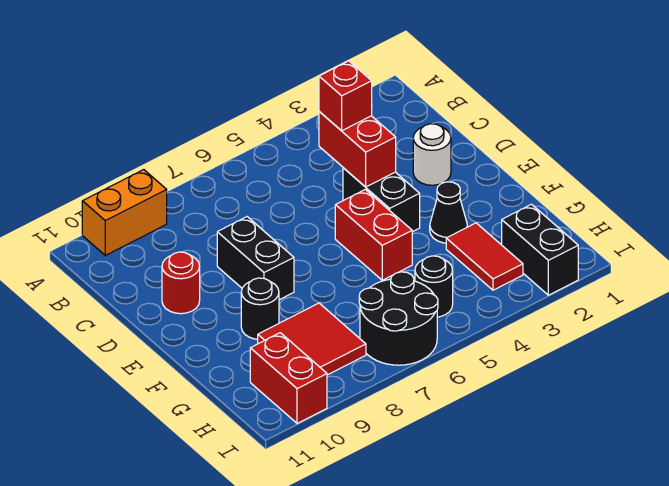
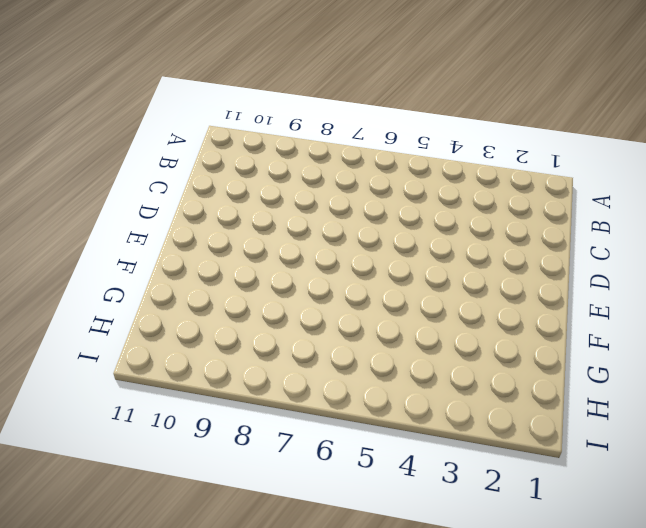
none -> orange brick A9:A10 level 1
none -> white round brick D2 level 1
none -> black brick D4:E4 level 1

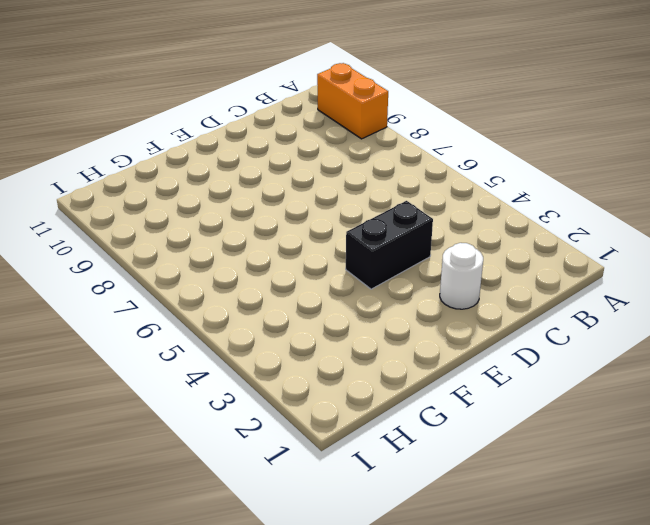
none -> black brick D8:E8 level 1
none -> red round brick D10 level 1
none -> red brick E5:F5 level 1

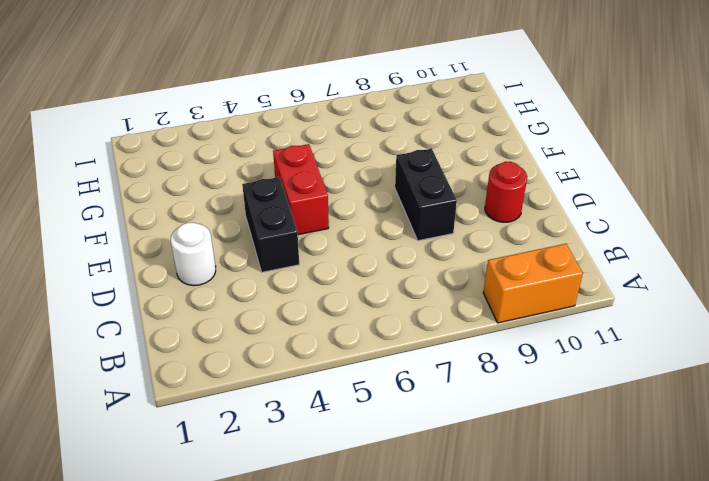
none -> black cone F3 level 1
none -> black round brick F9 level 1
none -> red tile G3:H3 level 1

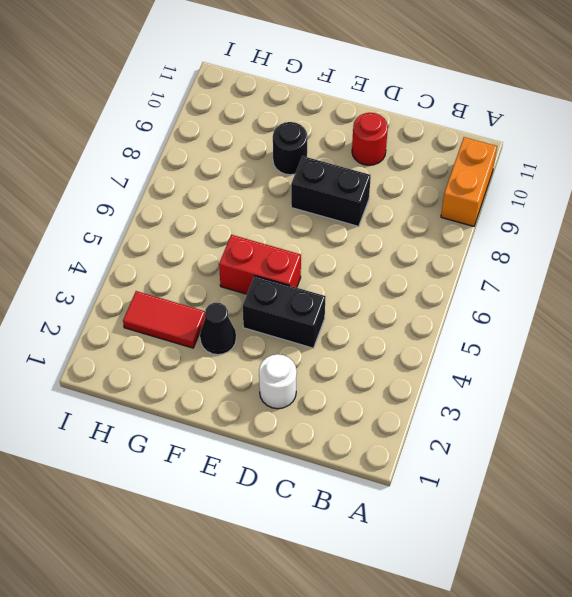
none -> red tile G8:H9 level 1
none -> black brick H2:I2 level 1
none -> black round brick H5 level 1

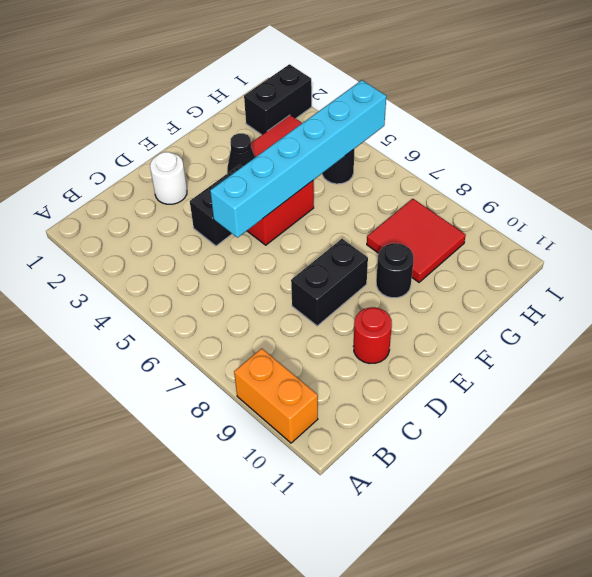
cyan brick D5:I5 level 2 -> none
none -> black round brick H6:I7 level 1
none -> red brick H10:I10 level 1
none -> red brick C4:D4 level 2

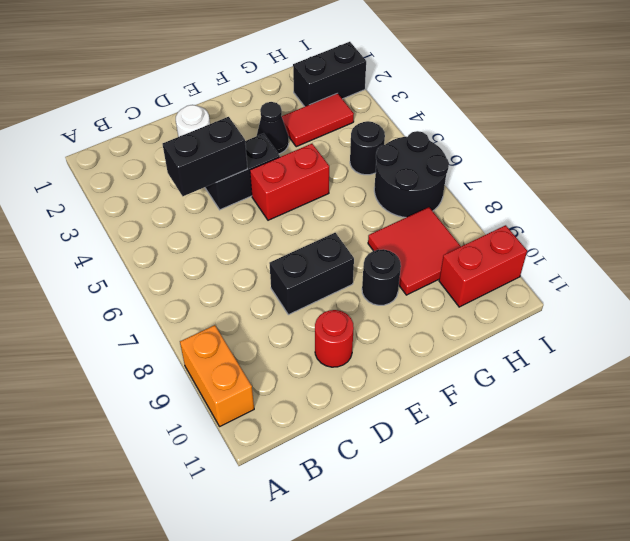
black brick C4:D4 level 2 -> red brick C4:D4 level 2
none -> red brick C4 level 3

